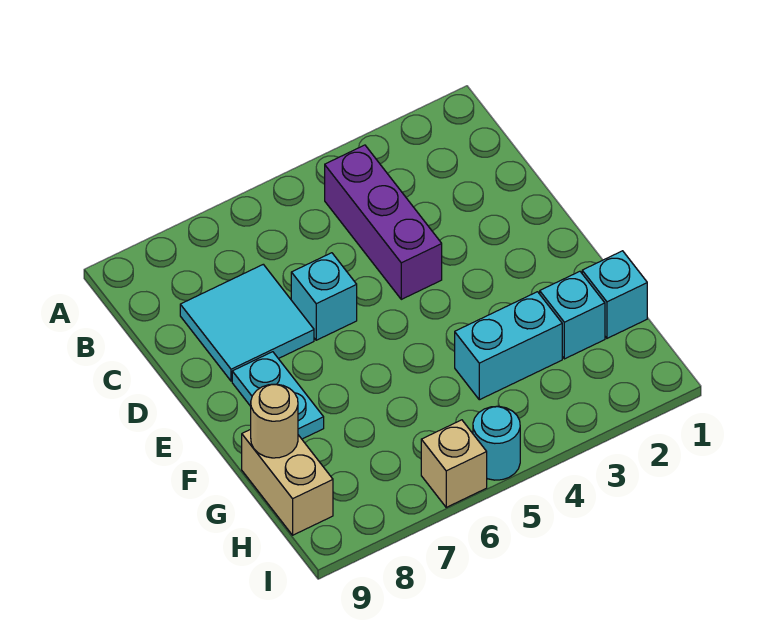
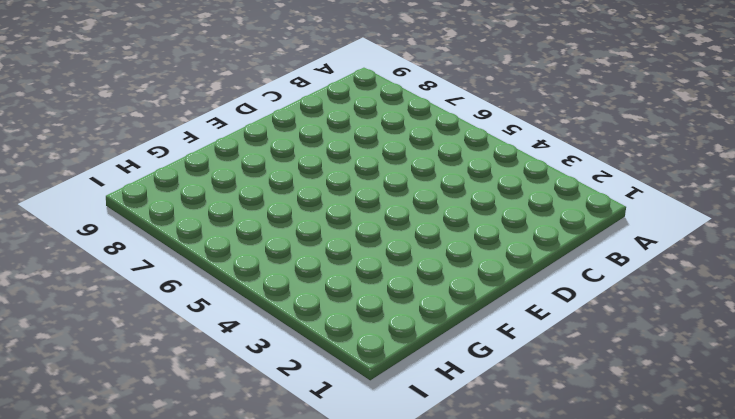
none -> purple brick B4:D4 level 1
none -> cyan tile C7:D8 level 1

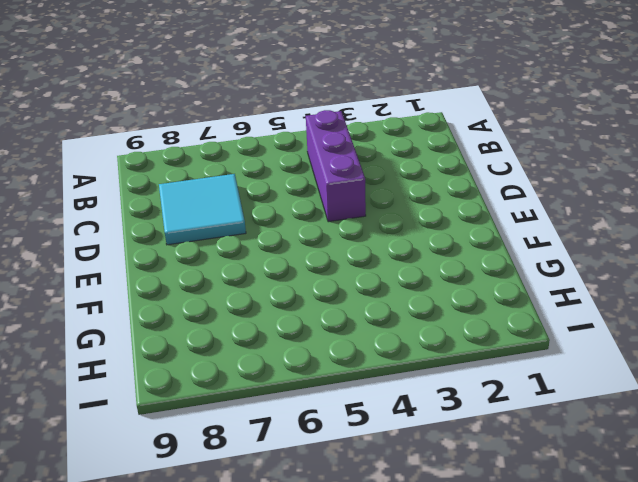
none -> cyan brick D6 level 1
none -> cyan plate E8:F8 level 1

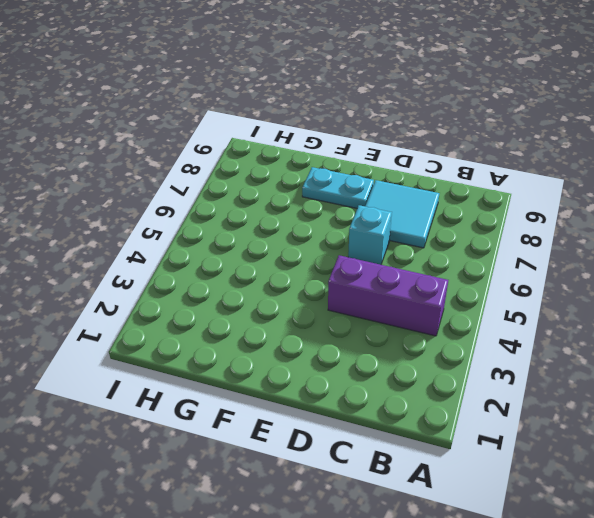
none -> cyan brick G1 level 1
none -> cyan brick G2 level 1

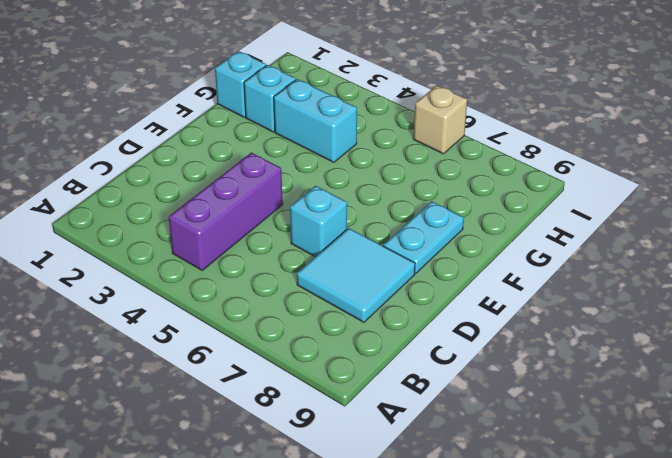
none -> tan brick G9:H9 level 1
none -> cyan round brick I5 level 1

